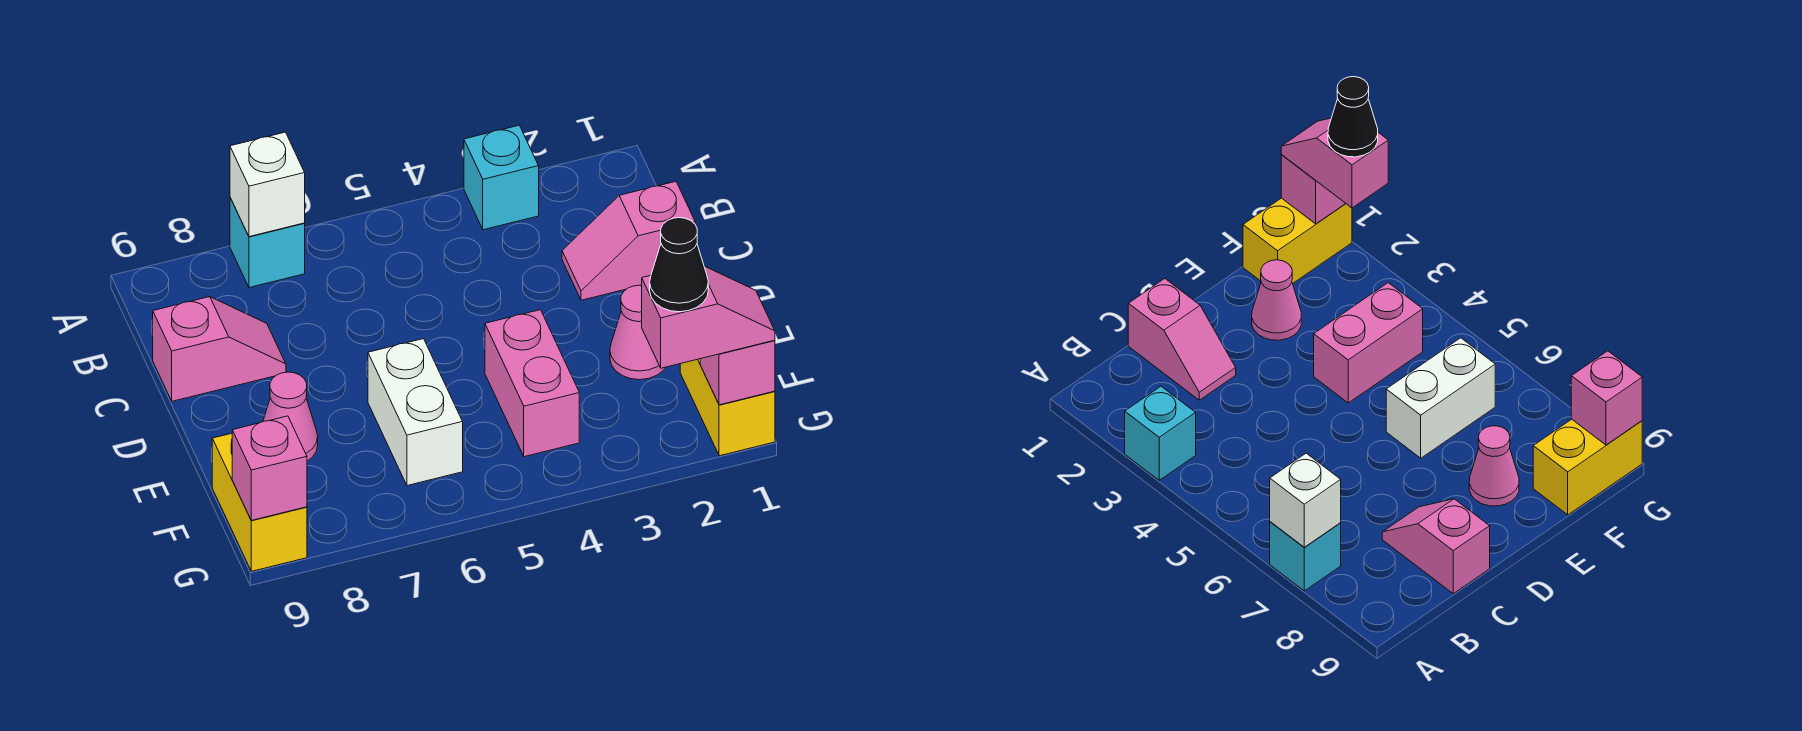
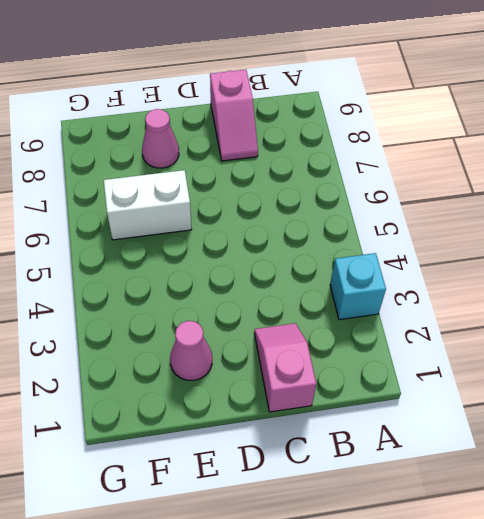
none -> cyan brick A7 level 1
none -> pink brick E4:F4 level 1
none -> yellow brick F1:G1 level 1

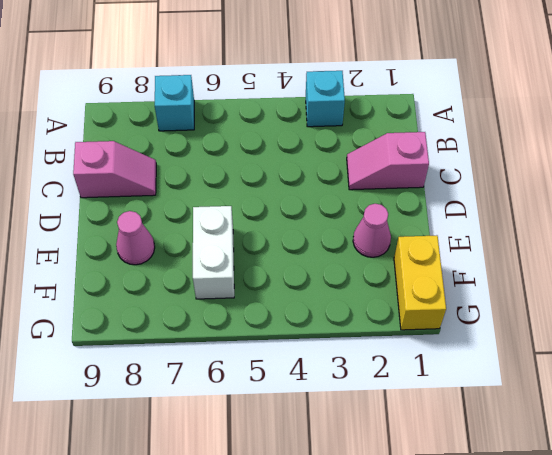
none -> pink brick E4:F4 level 1
none -> yellow brick F9:G9 level 1
none -> white brick A7 level 2

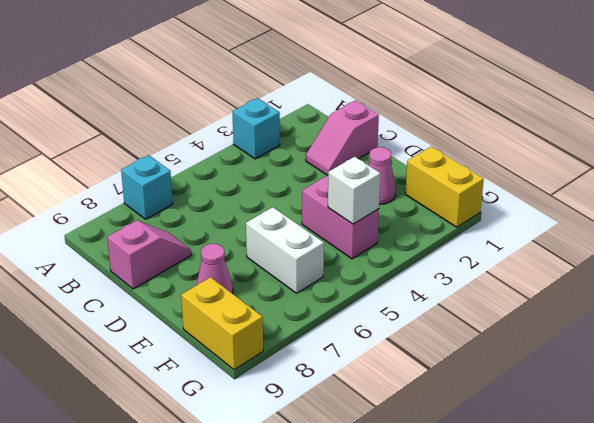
white brick F4 level 2 -> white brick A7 level 2
none -> pink brick G1 level 2
none -> pink brick G9 level 2
none -> pink slope G1:G2 level 3 top 2

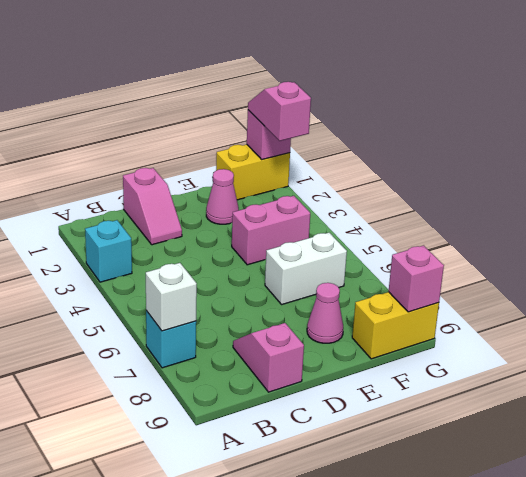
none -> black cone G2 level 4

